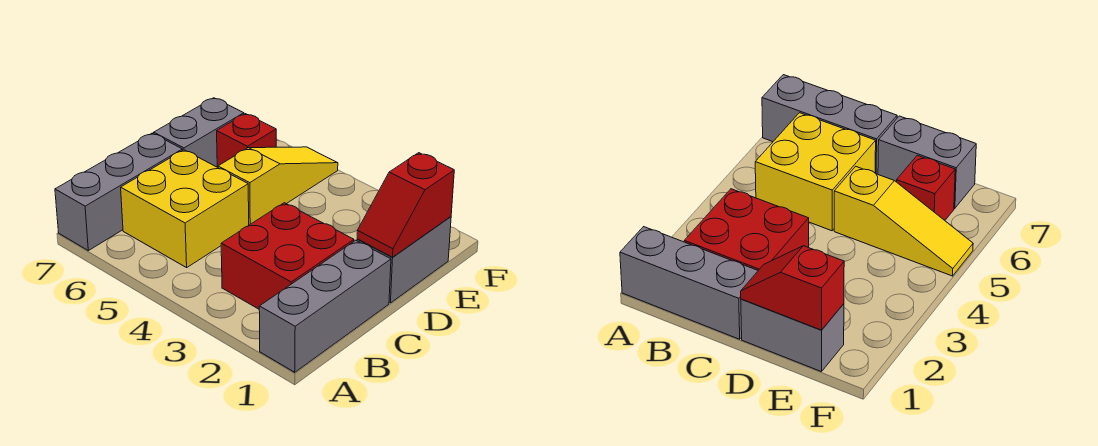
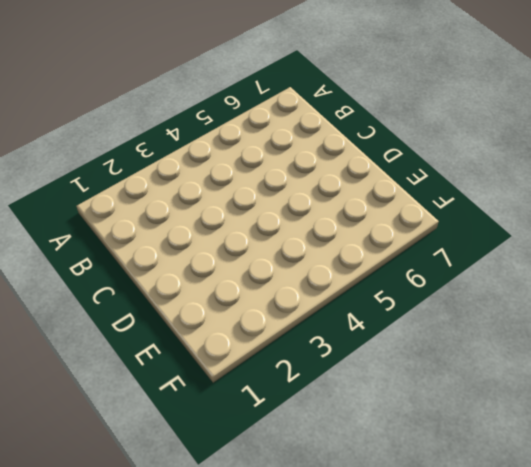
none -> grey brick A1:C1 level 1
none -> grey brick A7:C7 level 1

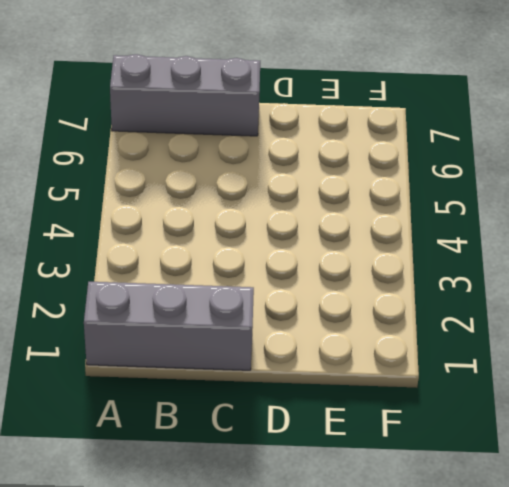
none -> red brick B2:C3 level 1
none -> yellow brick B5:C6 level 1

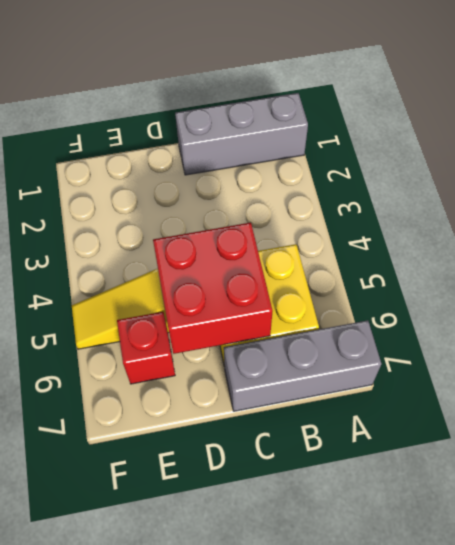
red brick C5:D6 level 2 -> red brick B2:C3 level 1
none -> grey brick D1:E1 level 1
none -> grey brick D7:E7 level 1

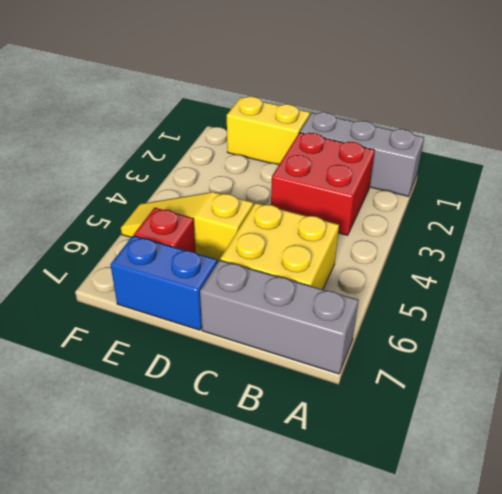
yellow brick D1:E1 level 1 -> grey brick D1:E1 level 1
blue brick D7:E7 level 1 -> grey brick D7:E7 level 1
none -> red slope D1:E1 level 2 top E

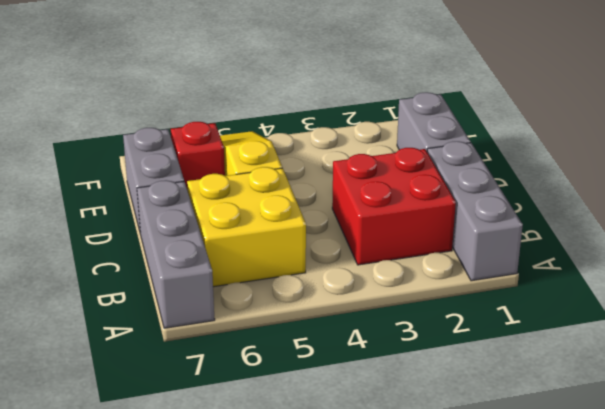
none -> red slope D1:E1 level 2 top E

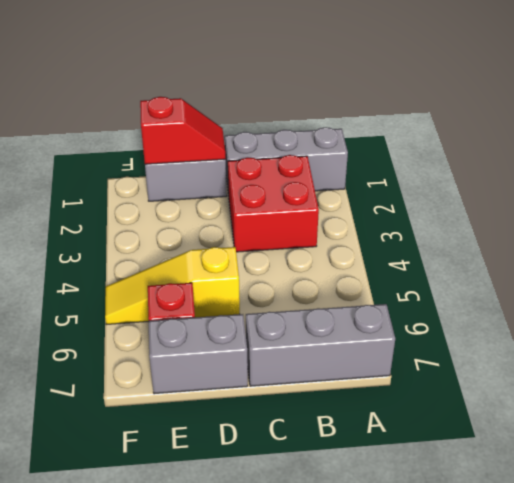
none -> yellow brick B5:C6 level 1

